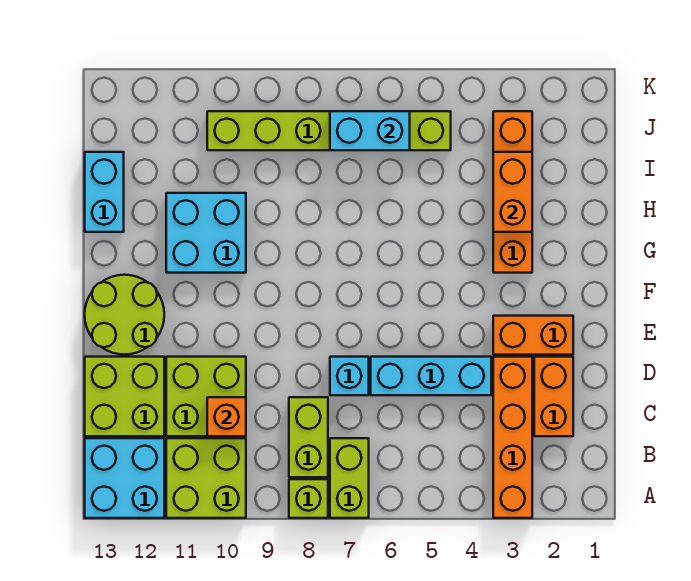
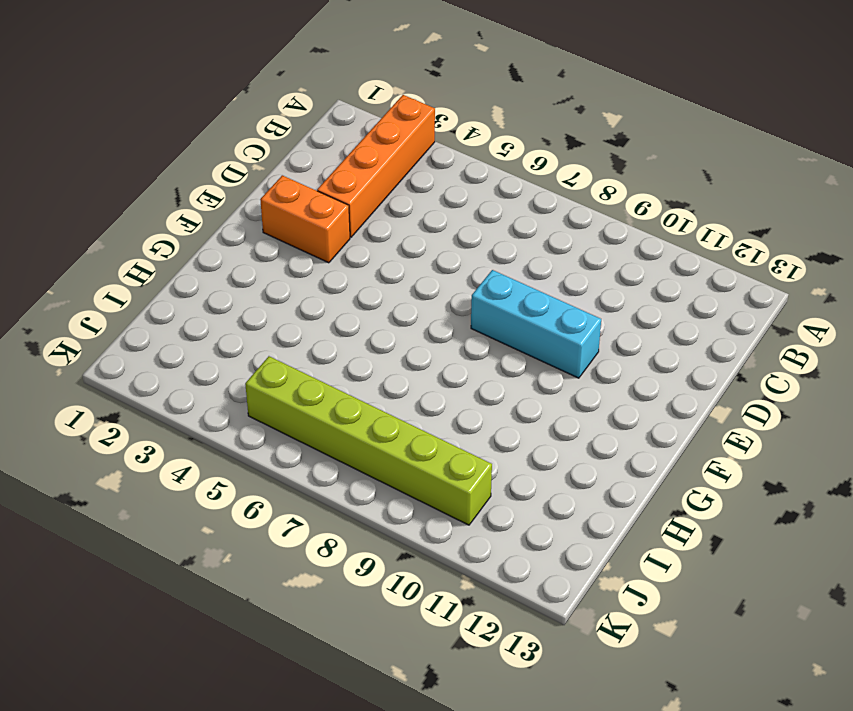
cyan brick E8:E10 level 1 -> cyan brick D4:D6 level 1
none -> lime brick A7:B7 level 1
none -> lime brick A8 level 1
none -> lime brick A10:B11 level 1

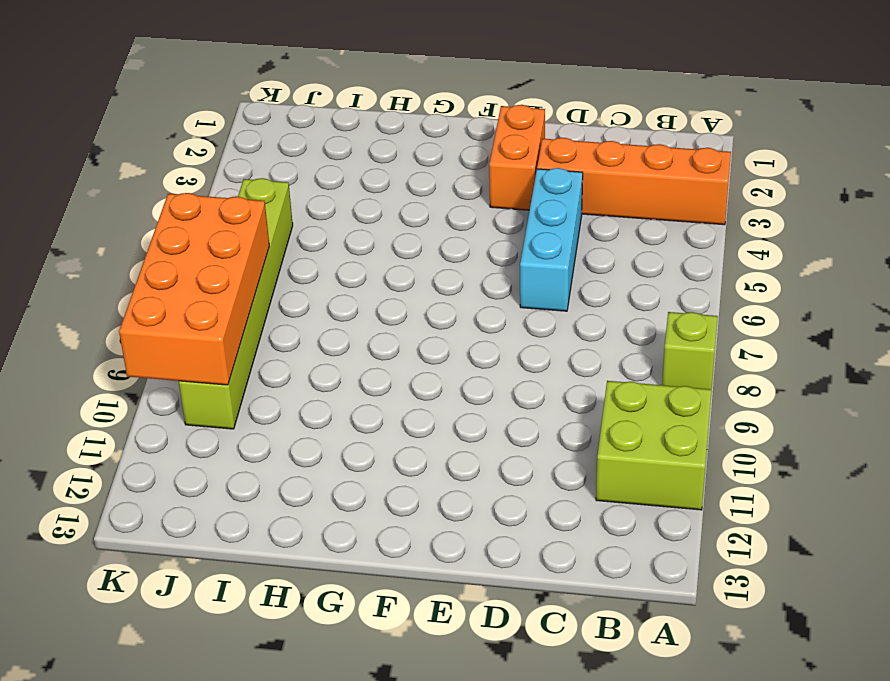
orange brick J7:K10 level 2 -> cyan brick J6:J7 level 2
none -> lime brick A7:B7 level 1
none -> cyan brick A12:B13 level 1
none -> lime brick B8:C8 level 1

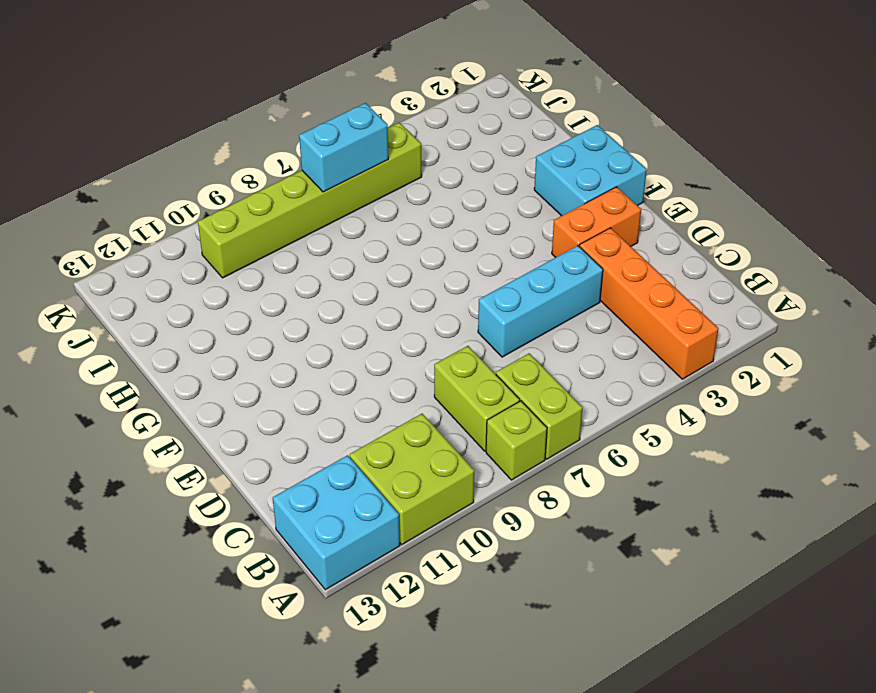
cyan brick F1:G2 level 1 -> cyan brick G10:H11 level 1
none -> orange brick C2:D2 level 1
none -> lime brick C10:D11 level 1
none -> lime brick C12:D13 level 1

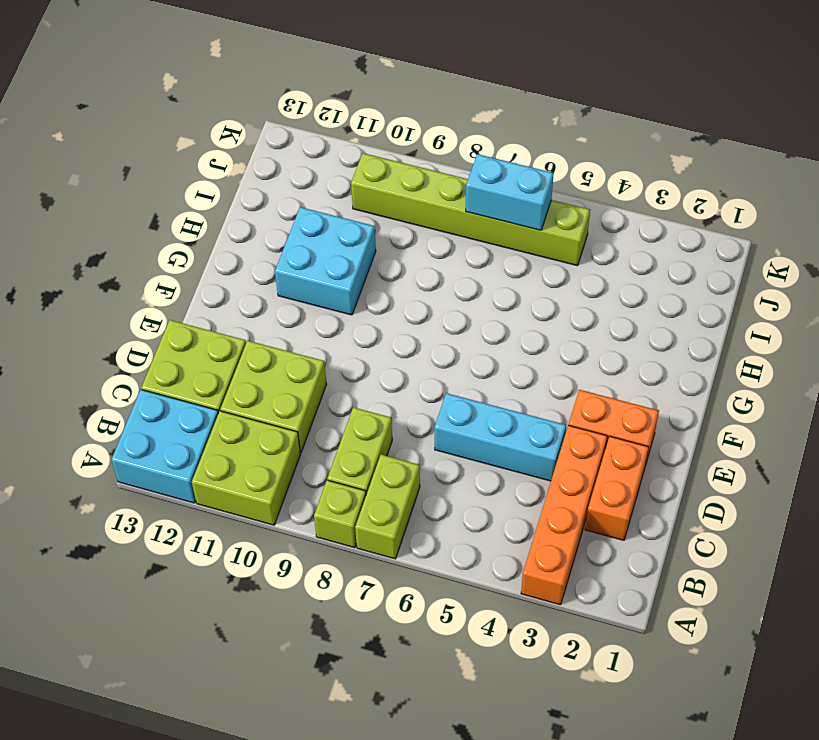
none -> cyan brick D7 level 1
none -> lime round brick E12:F13 level 1
none -> orange brick G3:J3 level 1

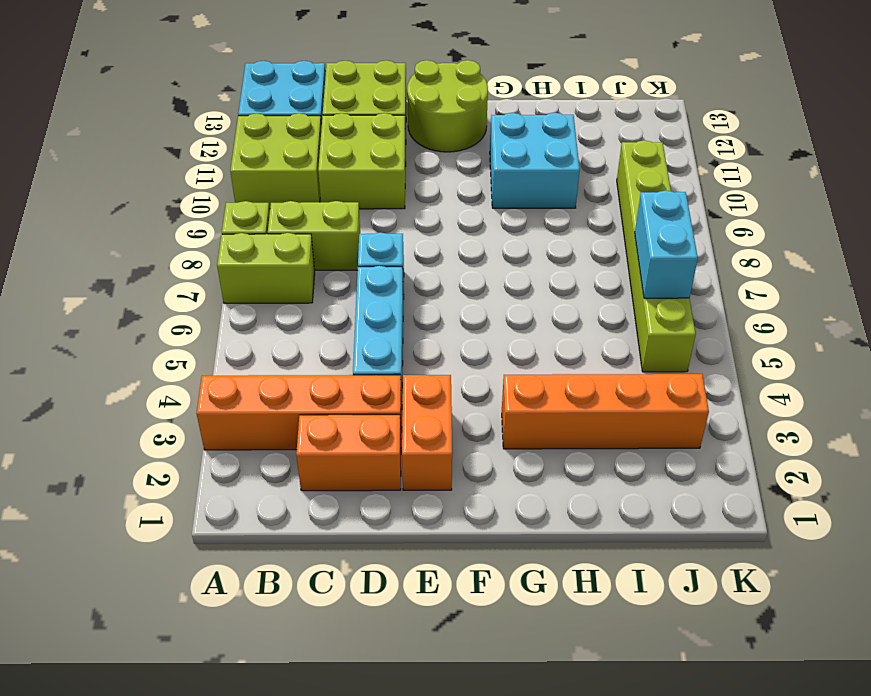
none -> cyan brick H13:I13 level 1
none -> orange brick C10 level 2
none -> orange brick H3:I3 level 2

